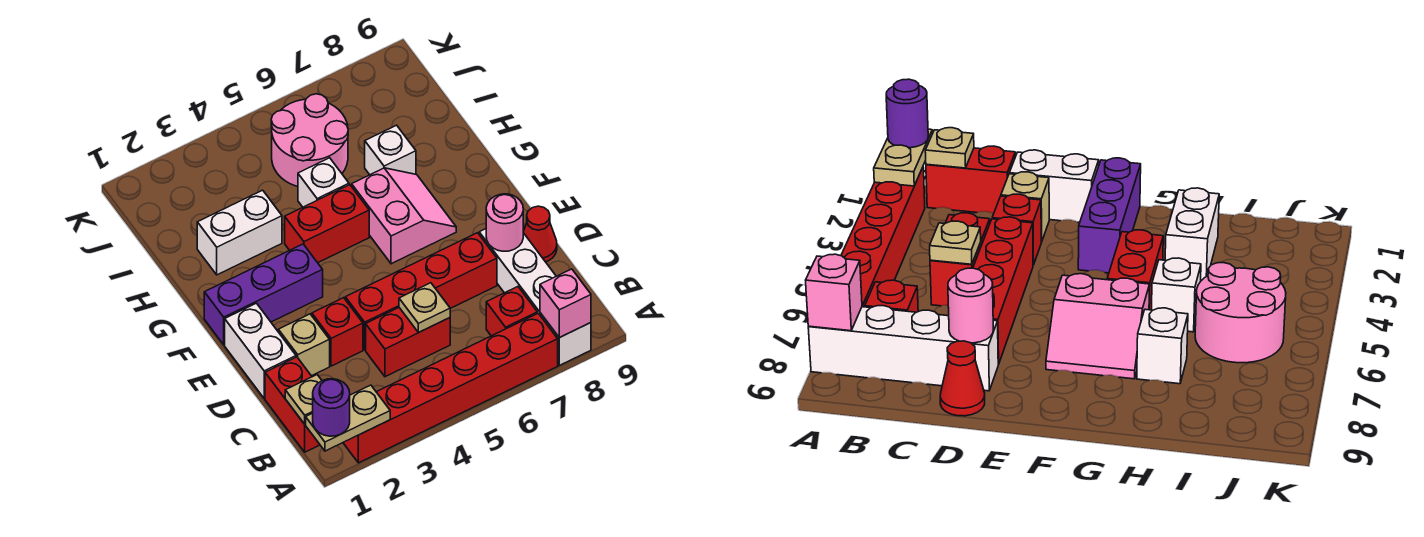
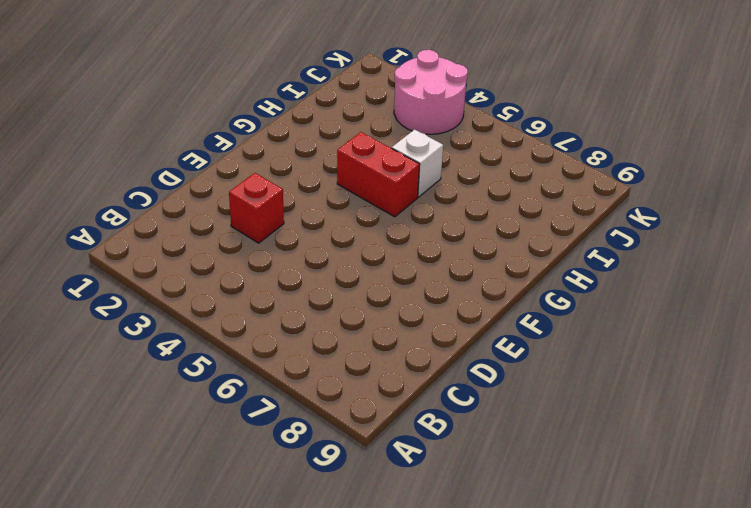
pink round brick J3:K4 level 1 -> pink round brick I5:J6 level 1
none -> red brick A2:A7 level 1
none -> white brick A8:D8 level 1
none -> red brick B1:C1 level 1

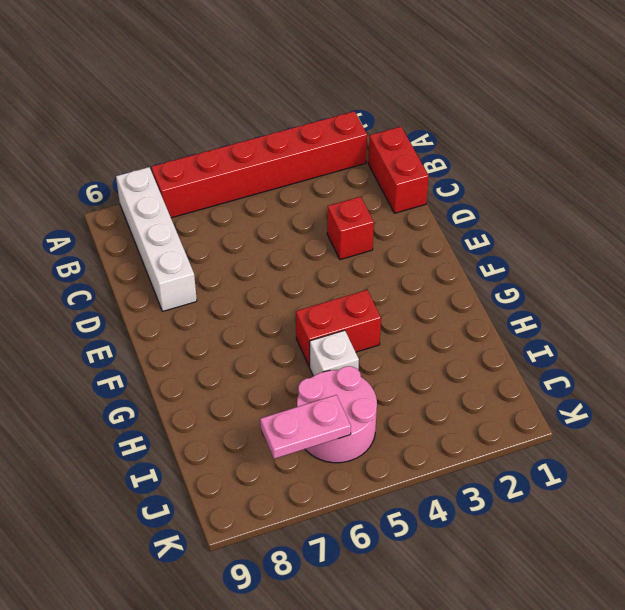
pink plate J6:J7 level 2 -> none
none -> red brick B7 level 1
none -> red brick C4:C5 level 1
none -> white brick D1:E1 level 1

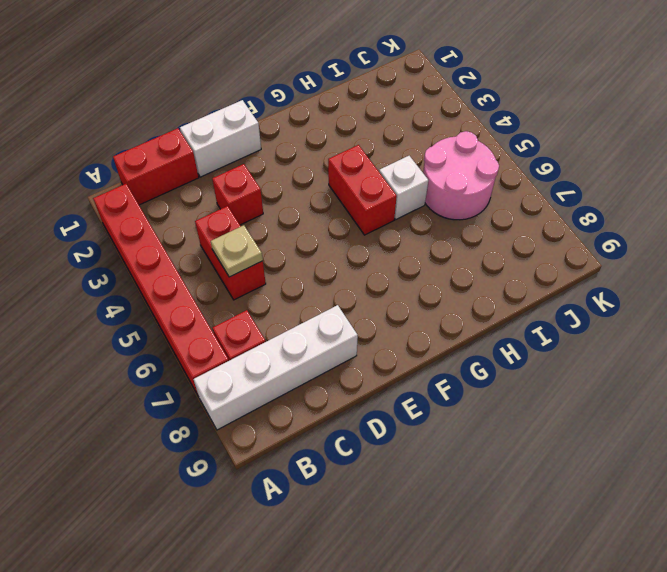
none -> tan brick D2 level 1
none -> red brick D4:D7 level 1
none -> red cone D9 level 1

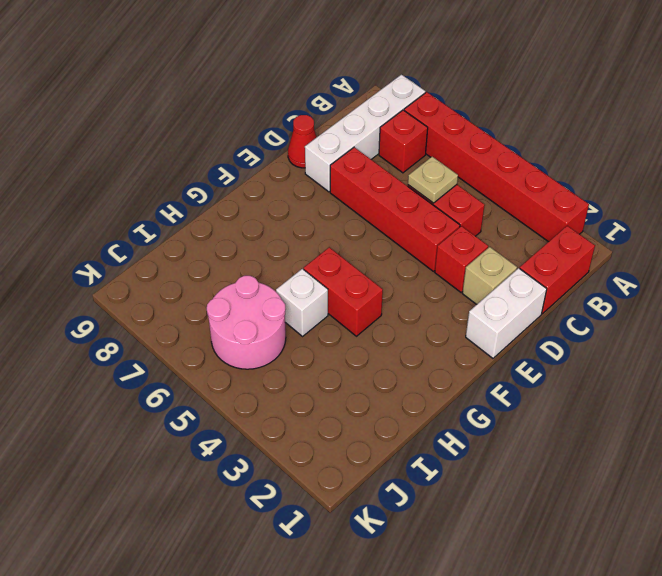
none -> purple brick F1:F3 level 1
none -> pink slope F6:G7 level 1 top 6
none -> white brick H2:H3 level 1

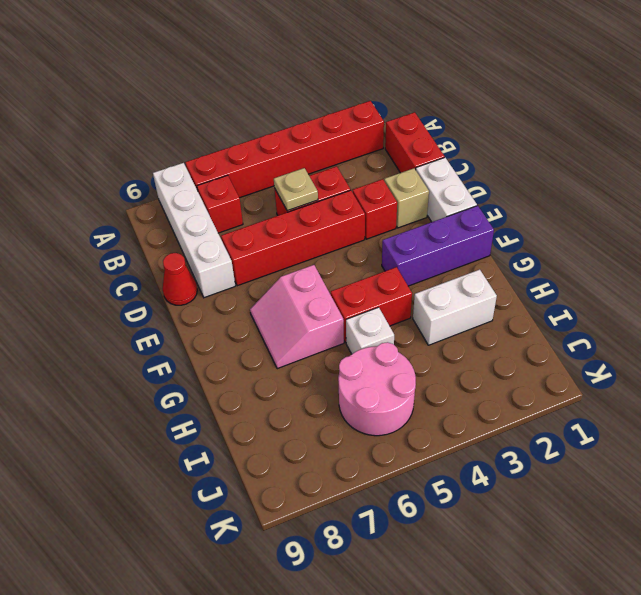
none -> white brick H7 level 1
none -> tan plate A1:A2 level 2
none -> pink brick A8 level 2

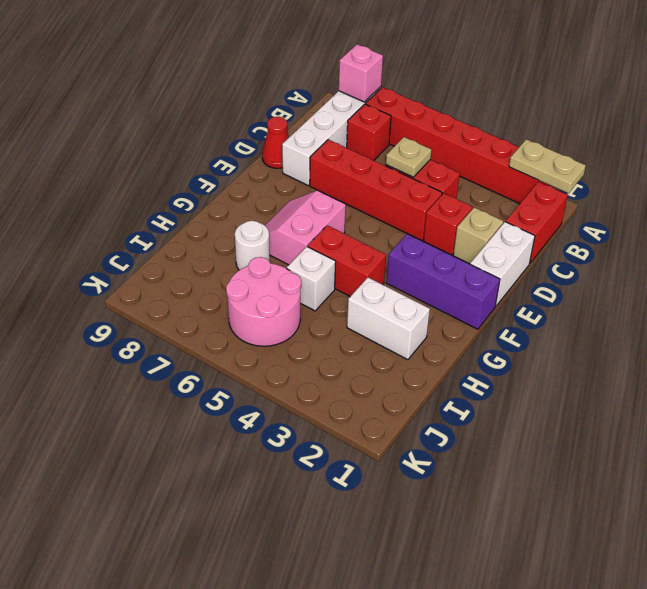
white round brick H7 level 1 -> white brick H7 level 1
none -> tan plate B1 level 2
none -> pink round brick D8 level 2
none -> purple round brick A1 level 3

